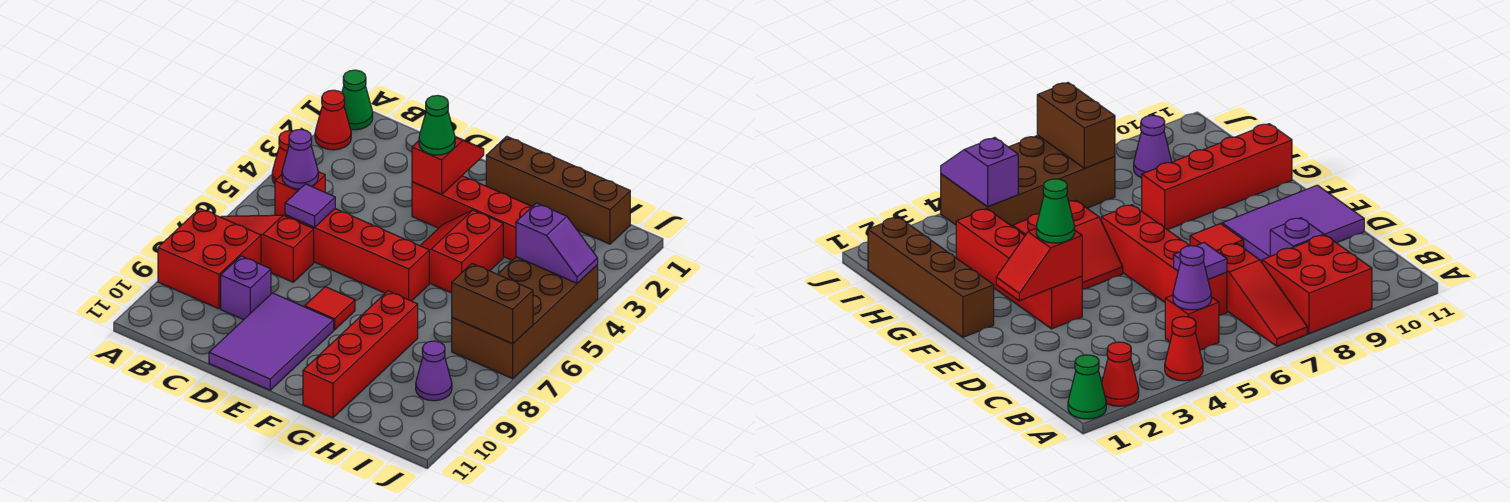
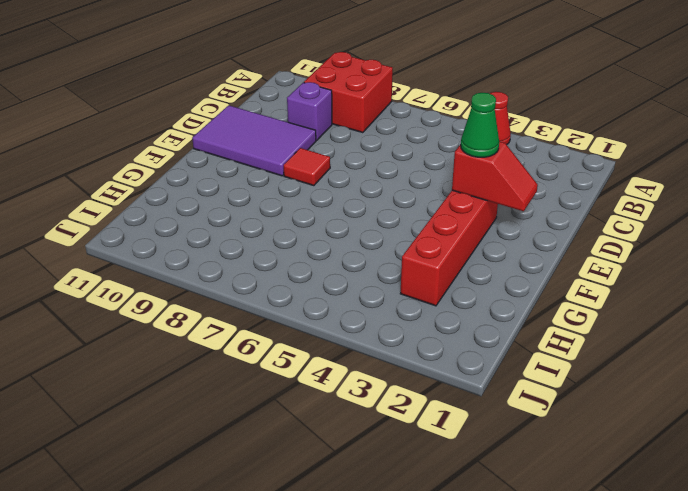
none -> green cone A1 level 1
none -> red cone A2 level 1
none -> red slope A7:C7 level 1 top C

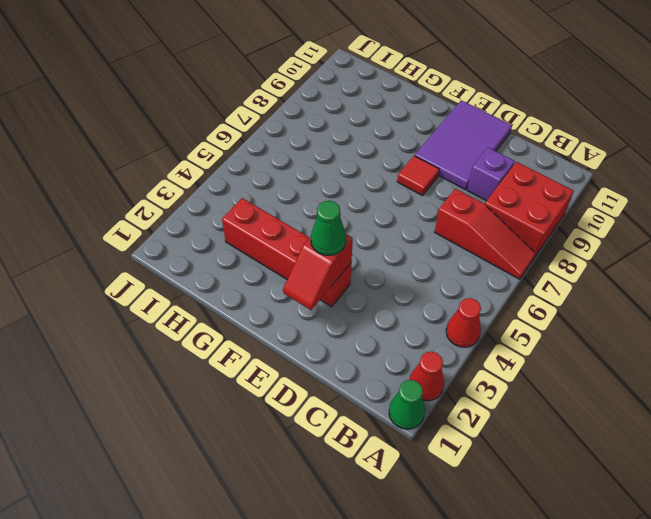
none -> red brick B5 level 1
none -> red brick C6:F6 level 1
none -> brown brick F1:I1 level 1

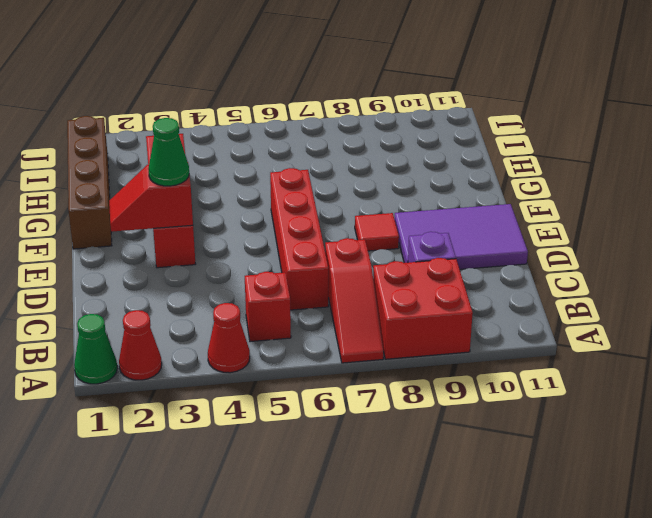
none -> red slope F4:G5 level 1 top G
none -> red brick G8:G11 level 1
none -> brown brick I4:J7 level 1

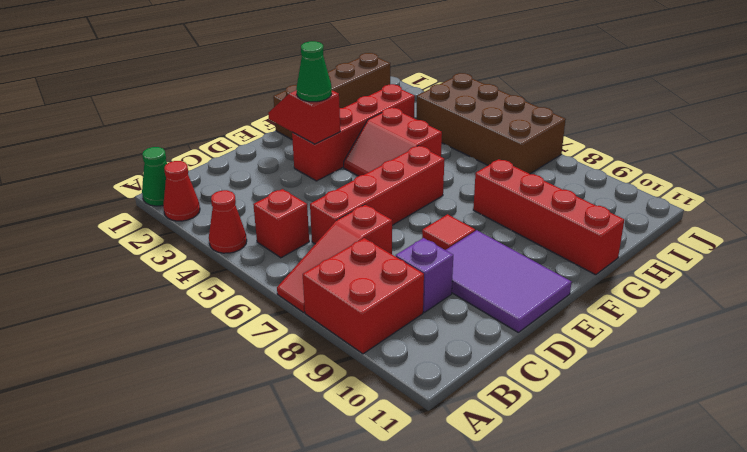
none -> purple cone I9 level 1
none -> purple cone B5 level 2
none -> purple tile C6 level 2

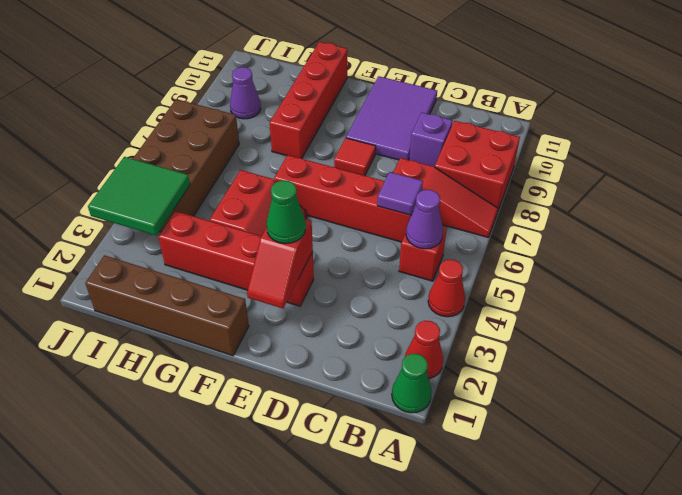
green tile I3:J4 level 2 -> purple slope I4:J4 level 2 top I
none -> brown brick I7:J7 level 2

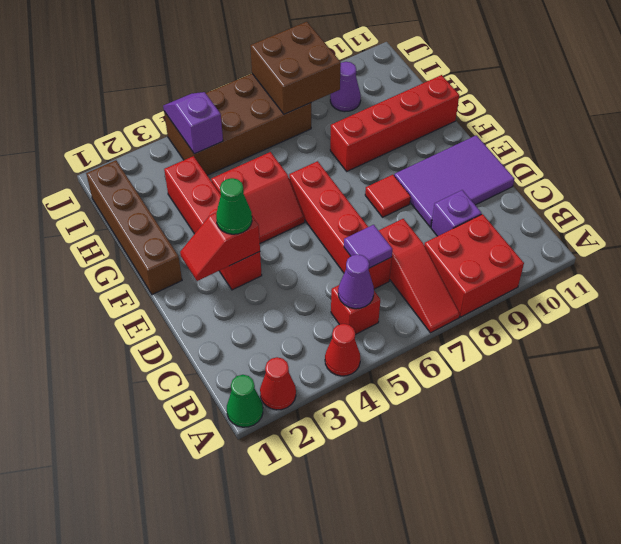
brown brick I7:J8 level 2 -> brown brick I7:J7 level 2

